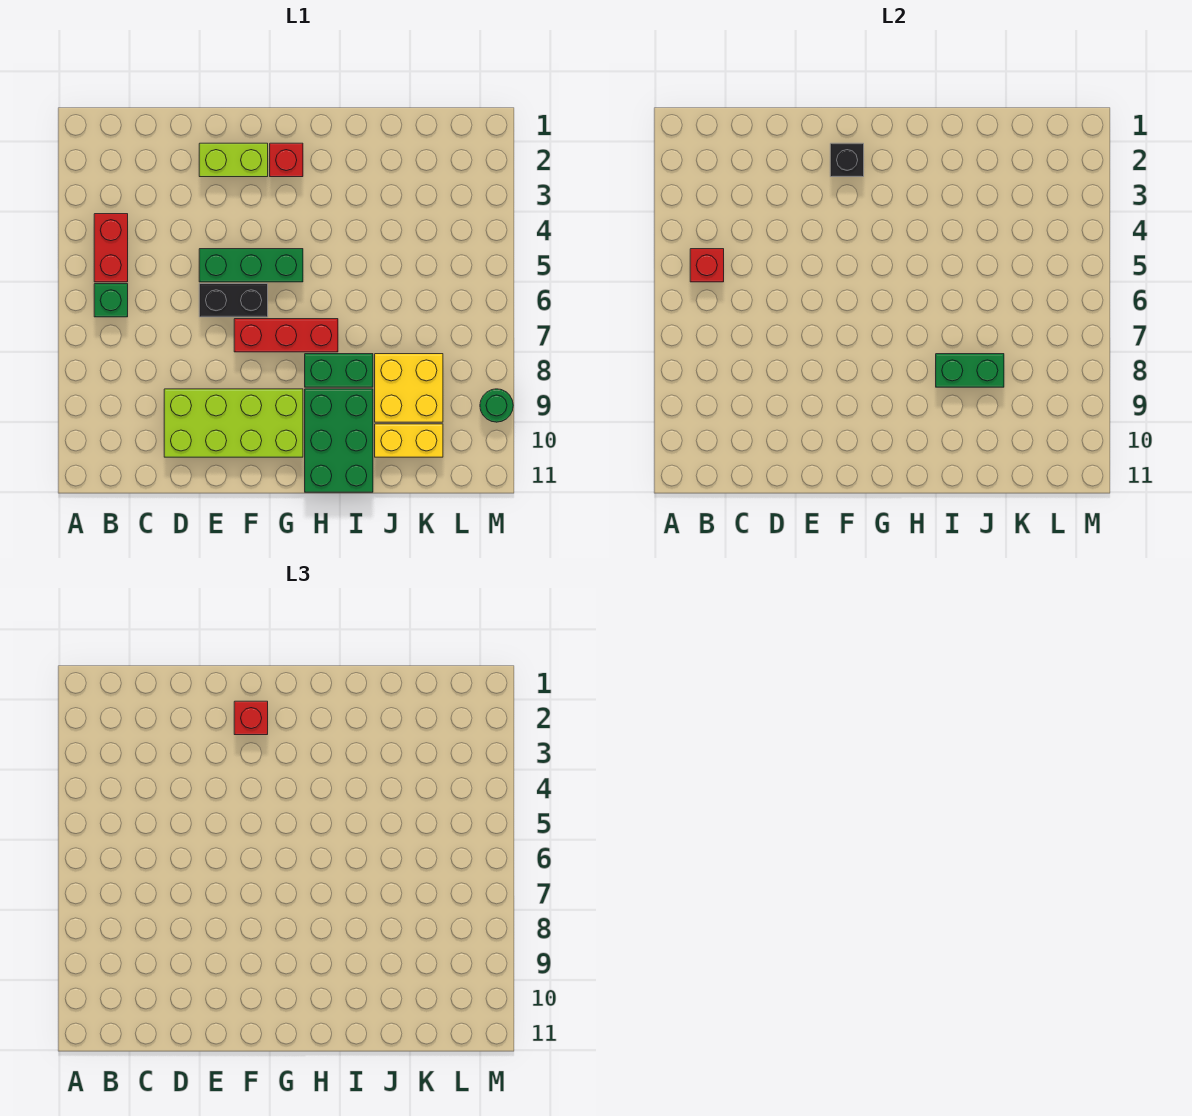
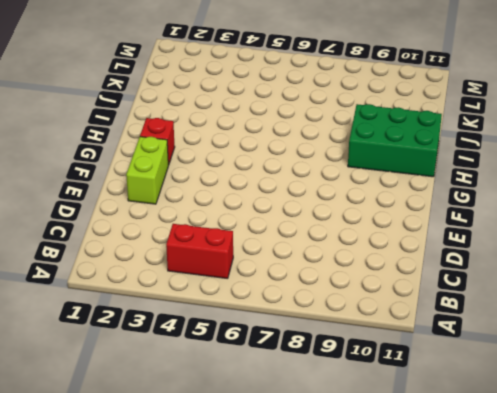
none -> green brick B6 level 1
none -> lime brick D9:G10 level 1
none -> green brick E5:G5 level 1

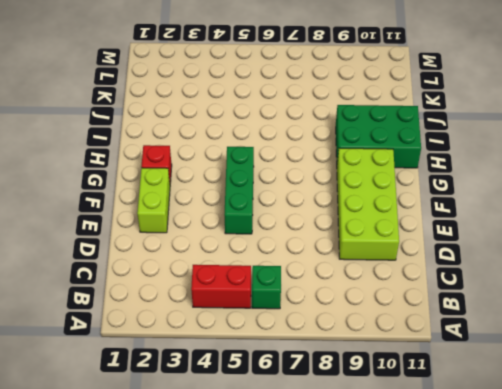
none -> black brick E6:F6 level 1
none -> red brick F7:H7 level 1
none -> green brick H8:I8 level 1

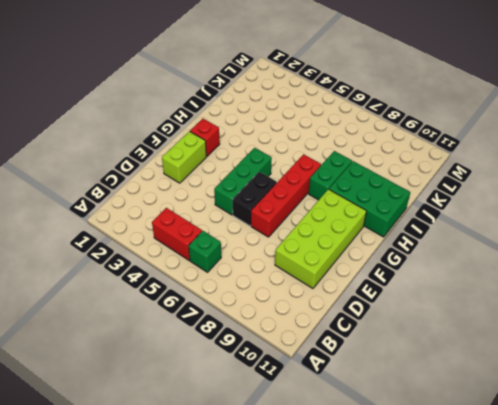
red brick E7:H7 level 1 -> red brick F7:H7 level 1
none -> yellow brick J8:K9 level 1
none -> yellow brick J10:K10 level 1
none -> green round brick M9 level 1

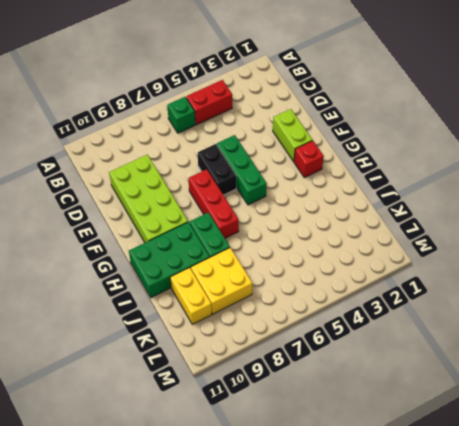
none -> green round brick M9 level 1
none -> red brick B5 level 2
none -> black brick F2 level 2

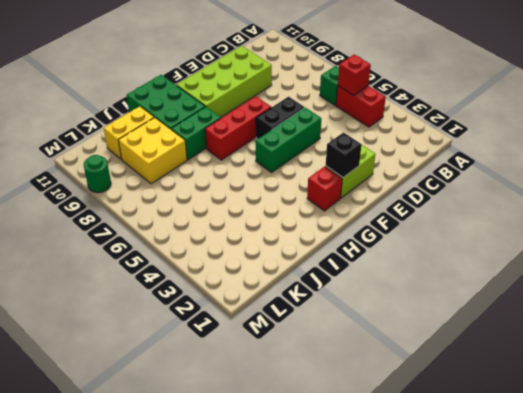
none -> green brick I8:J8 level 2
none -> red brick F2 level 3

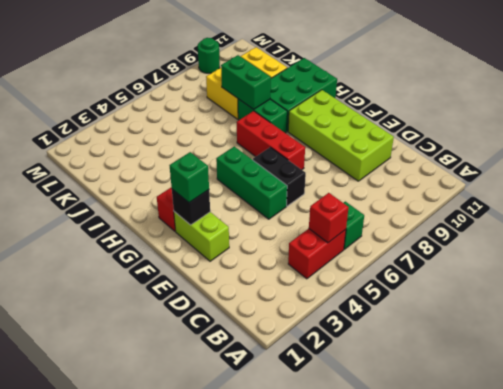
green brick F2 level 3 -> red brick F2 level 3

